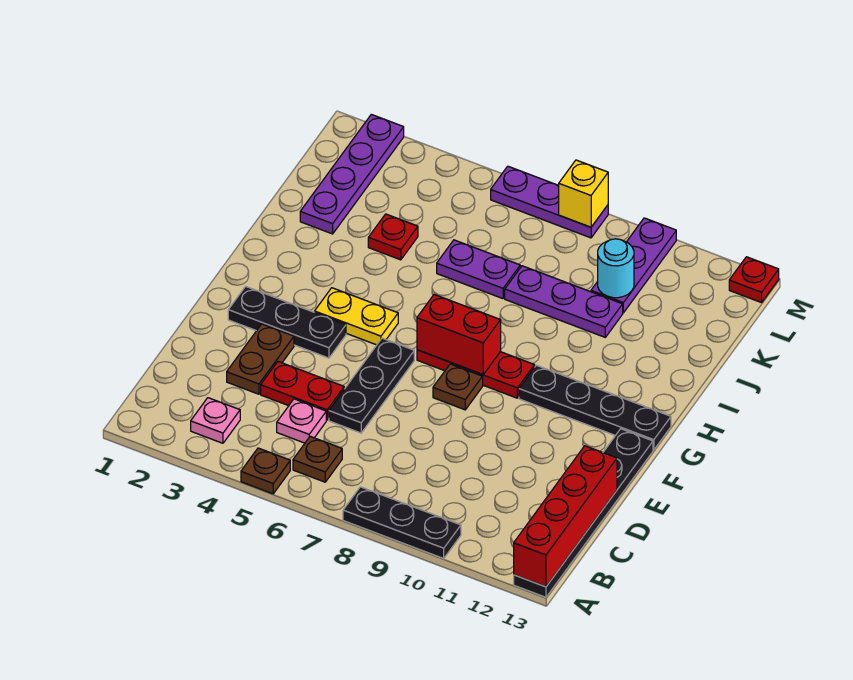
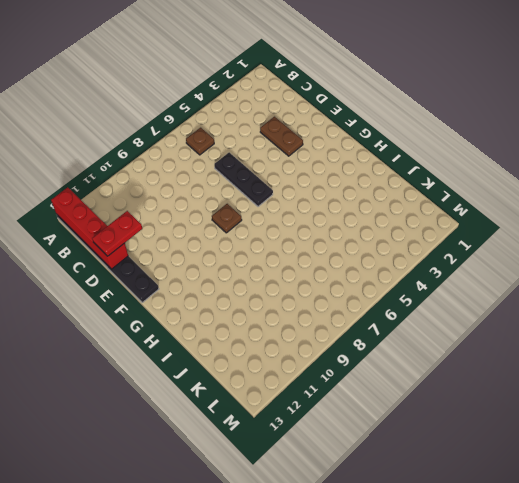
red plate D12:D13 level 3 -> red plate D4:D5 level 1
none -> brown plate A5 level 1
none -> black plate A8:A10 level 1
none -> pink plate B3 level 1

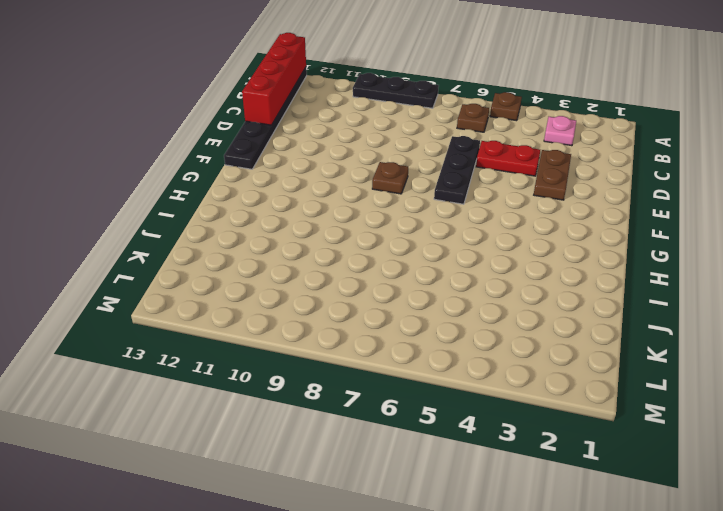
none -> pink plate C5 level 1
none -> black plate F2:F4 level 1
none -> yellow plate G4:G5 level 1

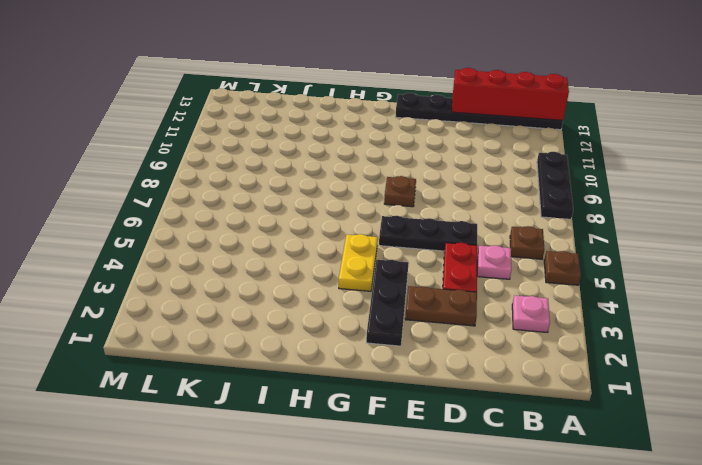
none -> red plate G7:G9 level 1
none -> black plate G10:G13 level 1
none -> purple plate J2:M2 level 1

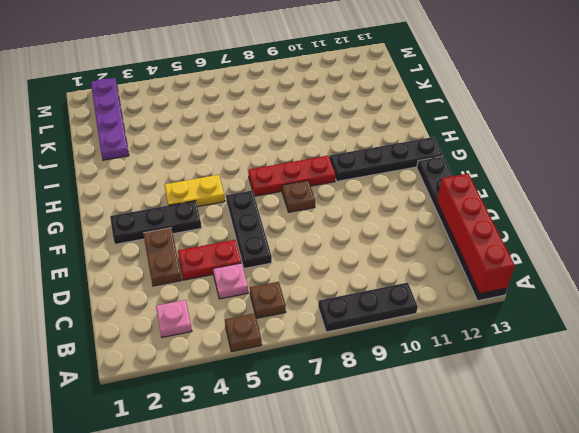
none -> red plate J4 level 1
none -> purple plate J6:J7 level 1
none -> purple plate J8:J10 level 1

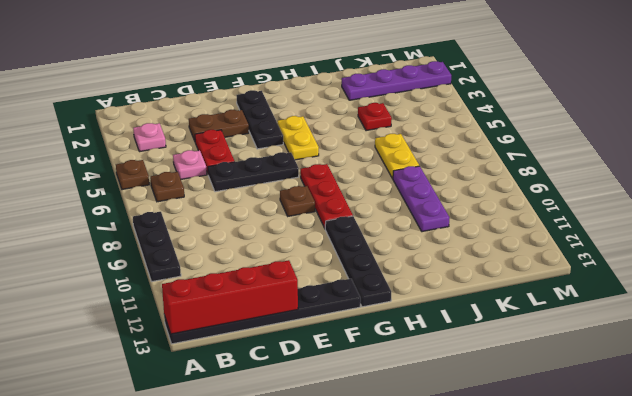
yellow plate J6:J7 level 1 -> purple plate J6:J7 level 1
none -> purple plate K10:M10 level 1
none -> purple plate M6:M8 level 1
none -> red plate M13 level 1

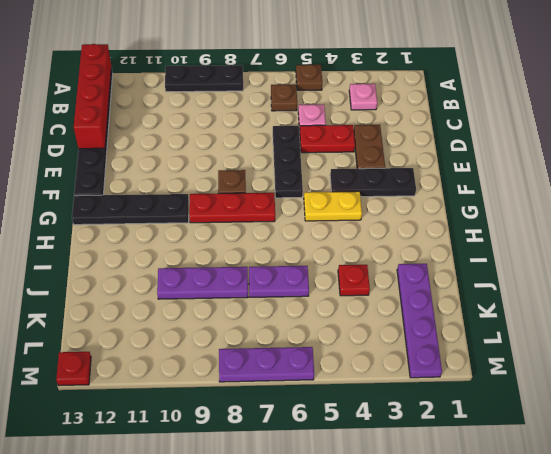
none -> purple plate K10:M10 level 1
none -> red brick G7:G8 level 2
none -> cyan round brick K10 level 2

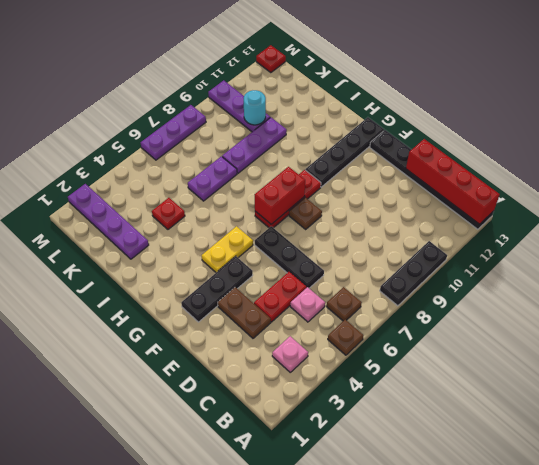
none -> yellow brick M8 level 2

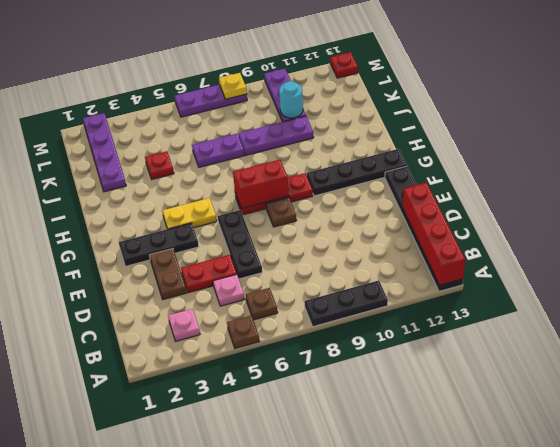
yellow plate M8 level 2 -> yellow brick M8 level 2

